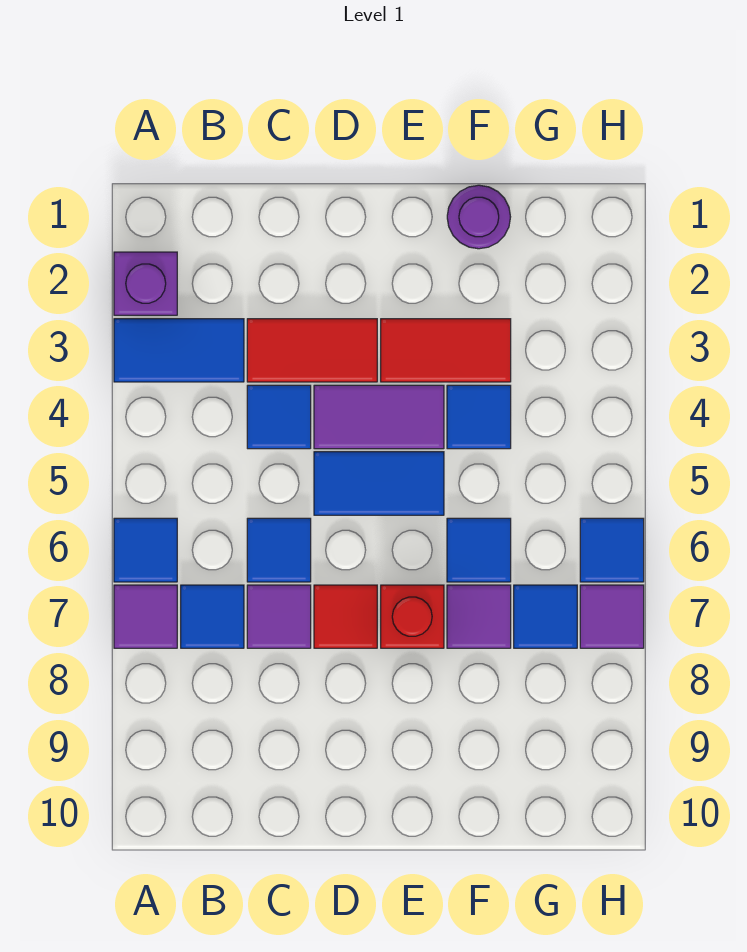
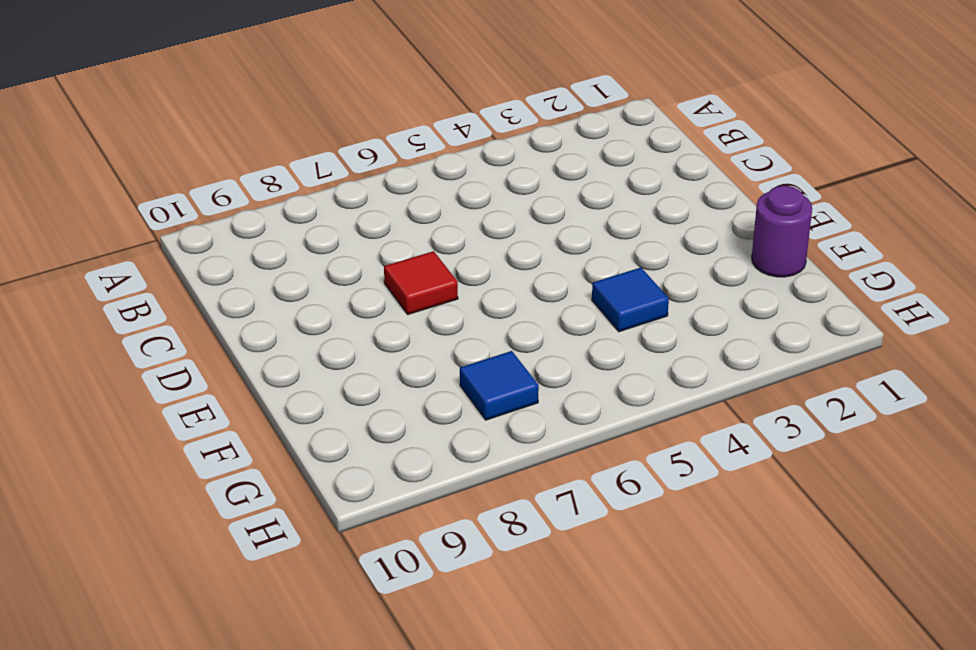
none -> purple brick A2 level 1
none -> blue tile A3:B3 level 1
none -> blue tile A6 level 1

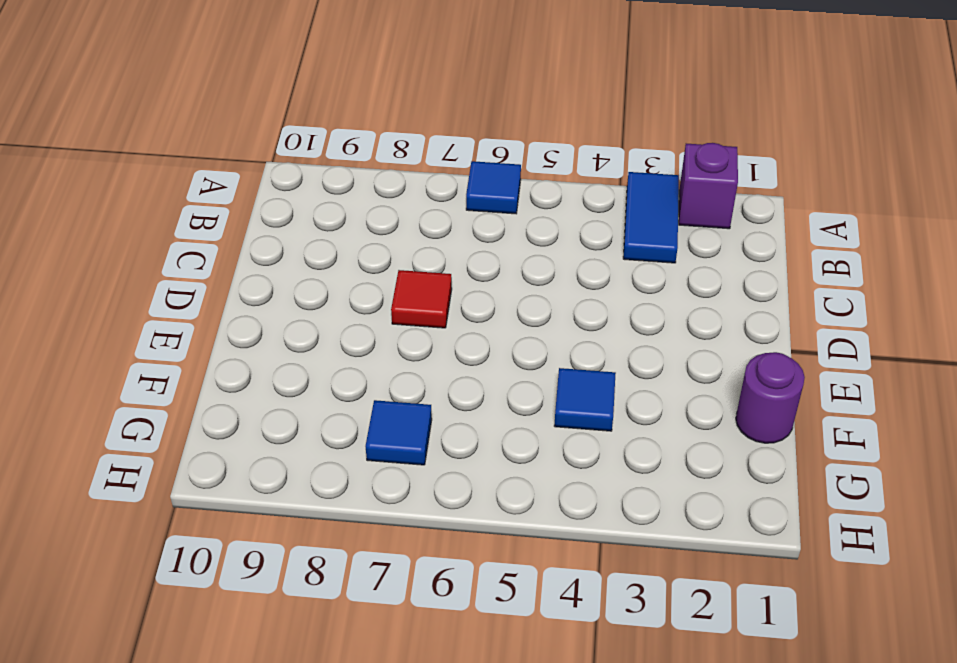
none -> purple tile A7 level 1
none -> blue tile B7 level 1
none -> red tile C3:D3 level 1

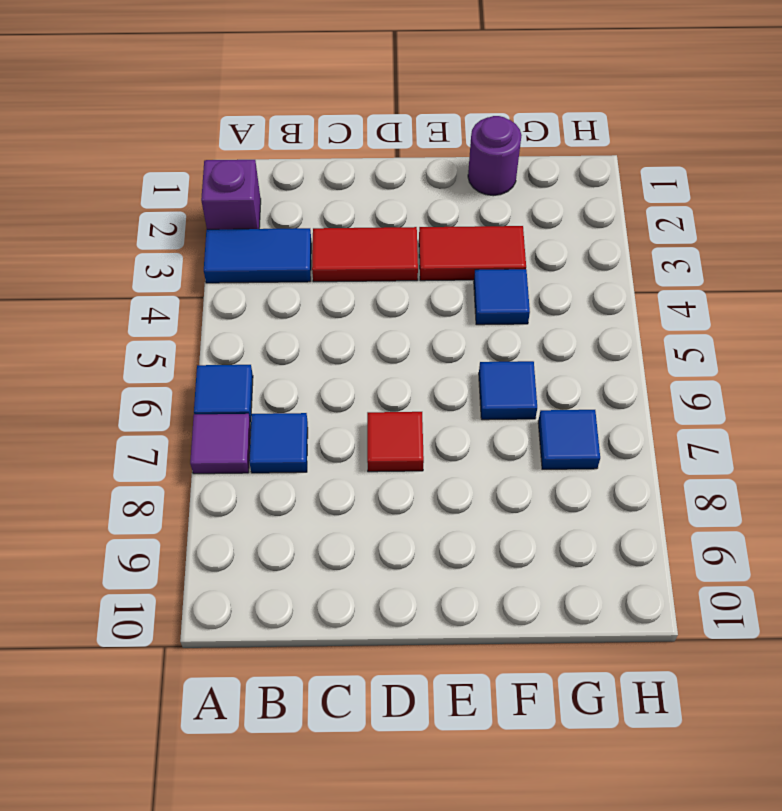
none -> blue tile C4 level 1
none -> blue tile C6 level 1
none -> purple tile C7 level 1

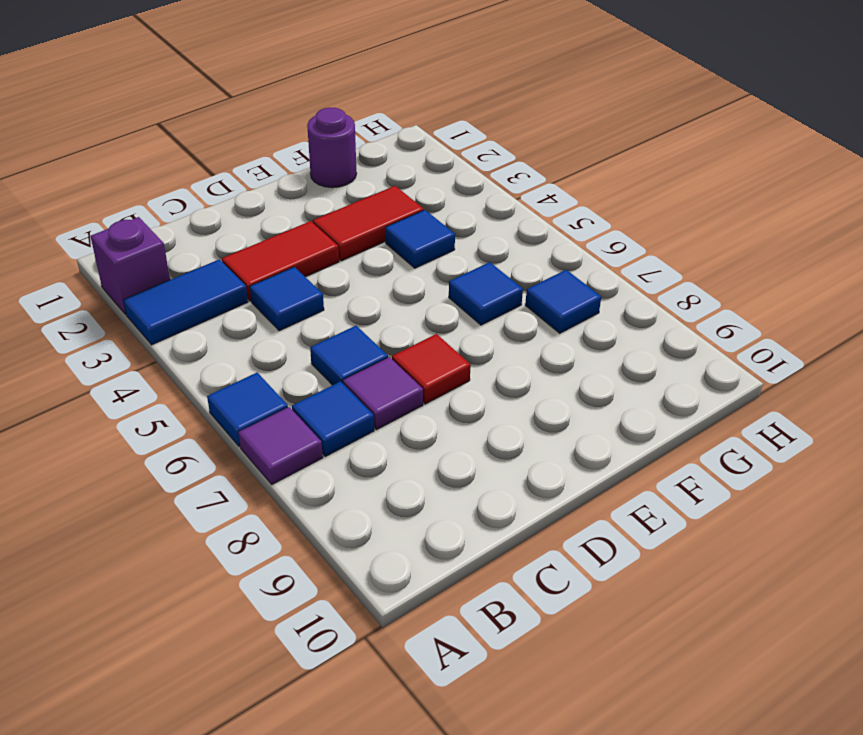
none -> purple tile D4:E4 level 1
none -> blue tile D5:E5 level 1
none -> red brick E7 level 1

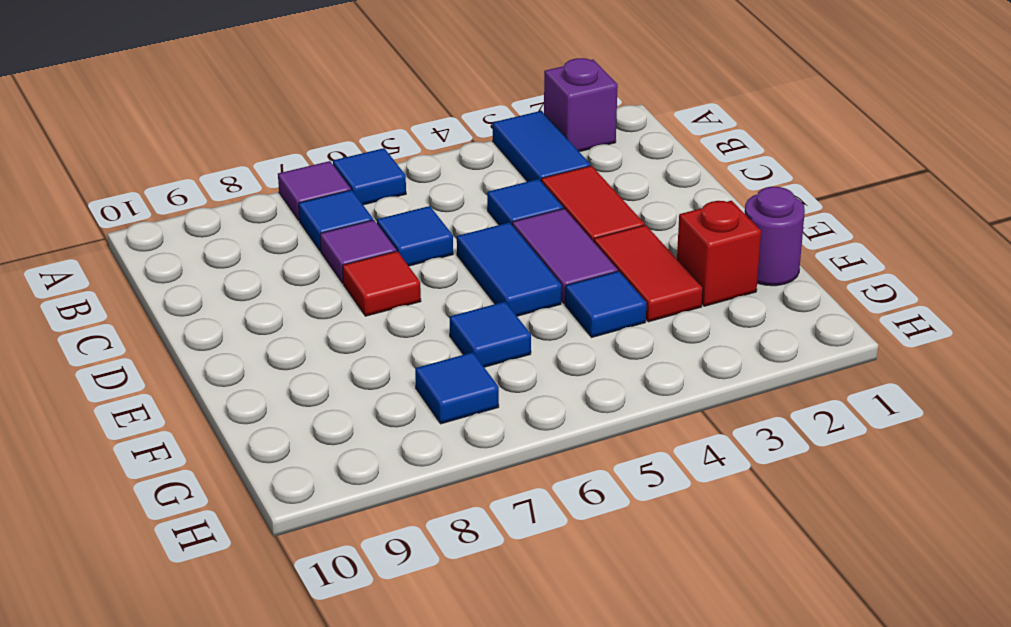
red brick F2 level 1 -> red brick E7 level 1
none -> purple tile F7 level 1
none -> blue tile H6 level 1
none -> purple tile H7 level 1

